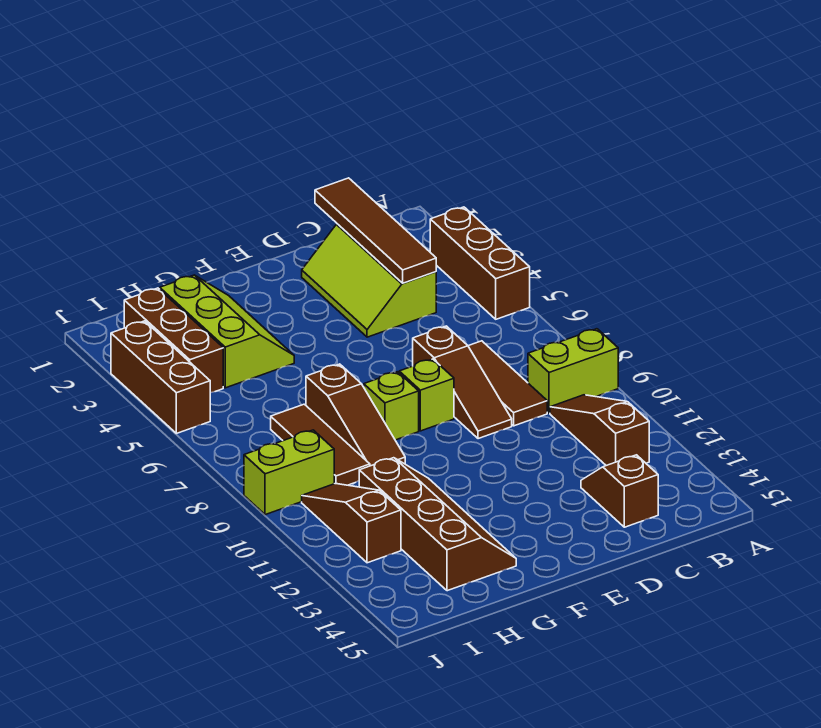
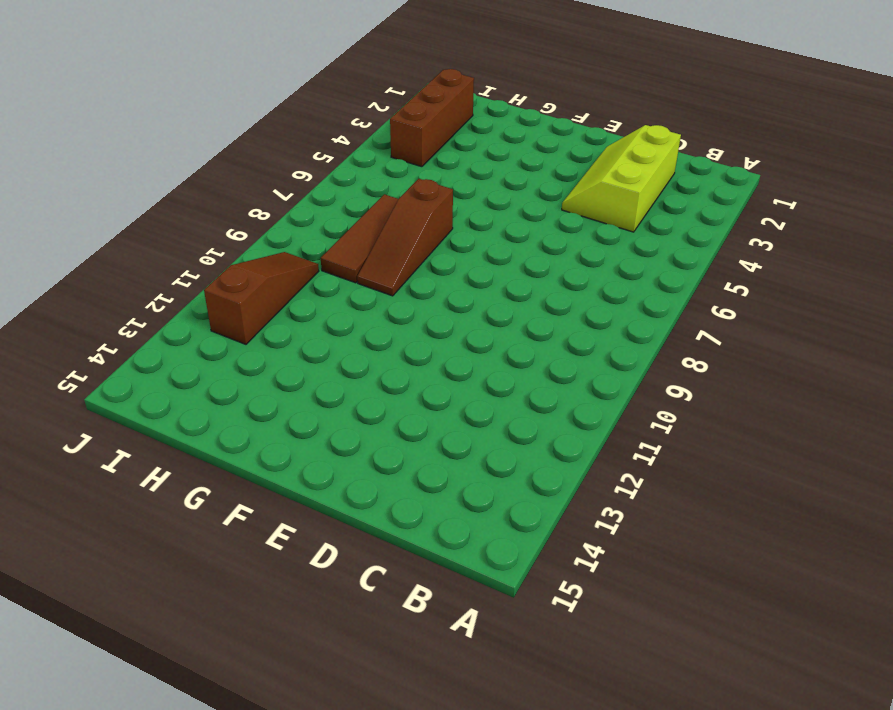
none -> brown brick A3:A5 level 1
none -> lime brick A9:B9 level 1
none -> brown slope B10:B12 level 1 top 12

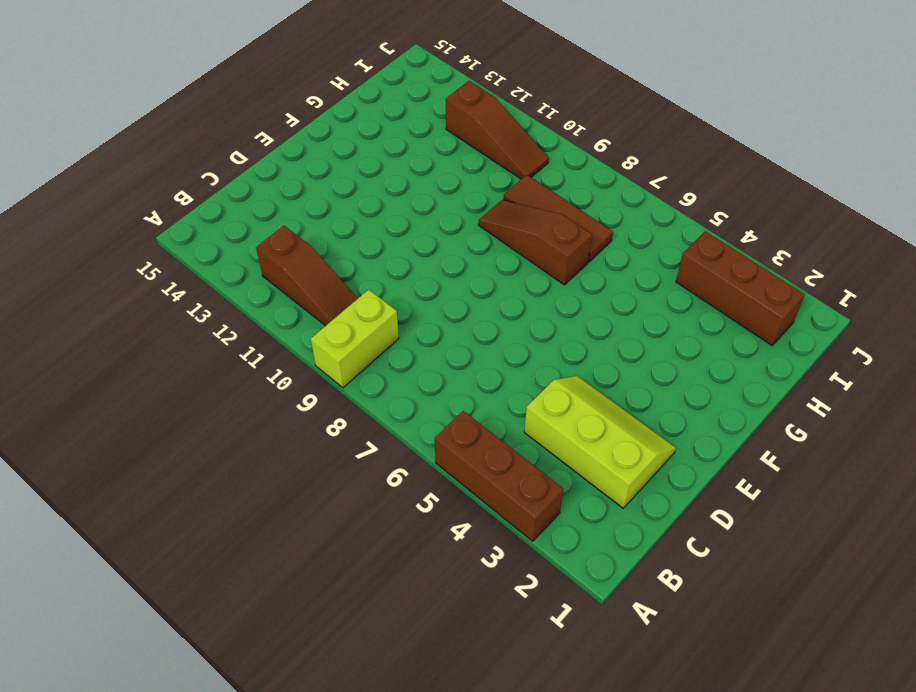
none -> brown tile C7:C9 level 1
none -> brown slope C13:C14 level 1 top 14
none -> brown slope D7:D9 level 1 top 7

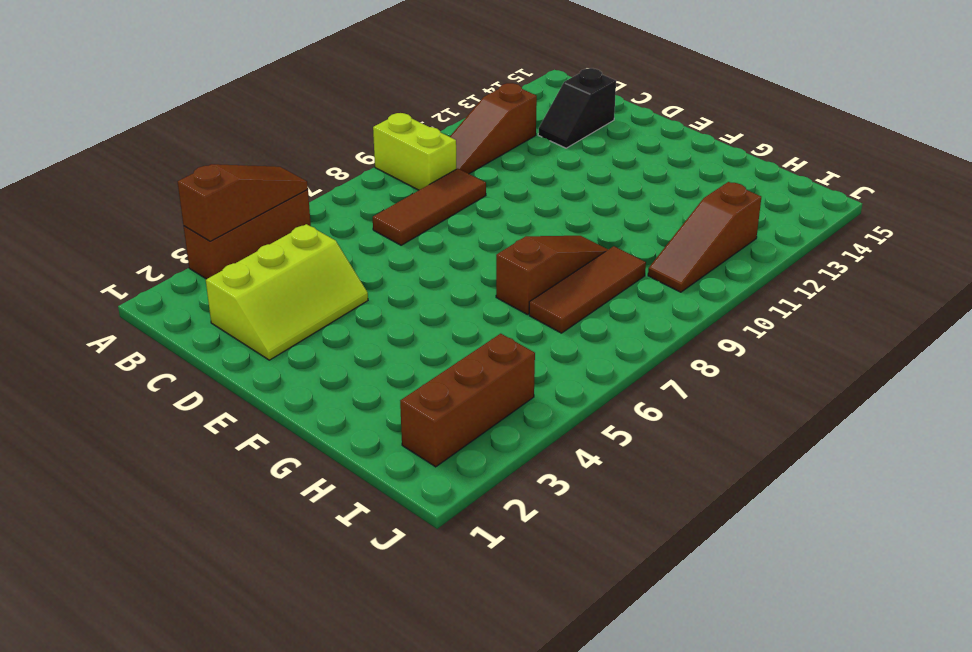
brown slope A3:A5 level 2 top 3 -> brown slope D7:D9 level 1 top 7
black slope C13:C14 level 1 top 14 -> brown slope C13:C14 level 1 top 14
none -> lime brick E8 level 1
none -> lime brick F8 level 1
none -> lime slope G2:H4 level 1 top H

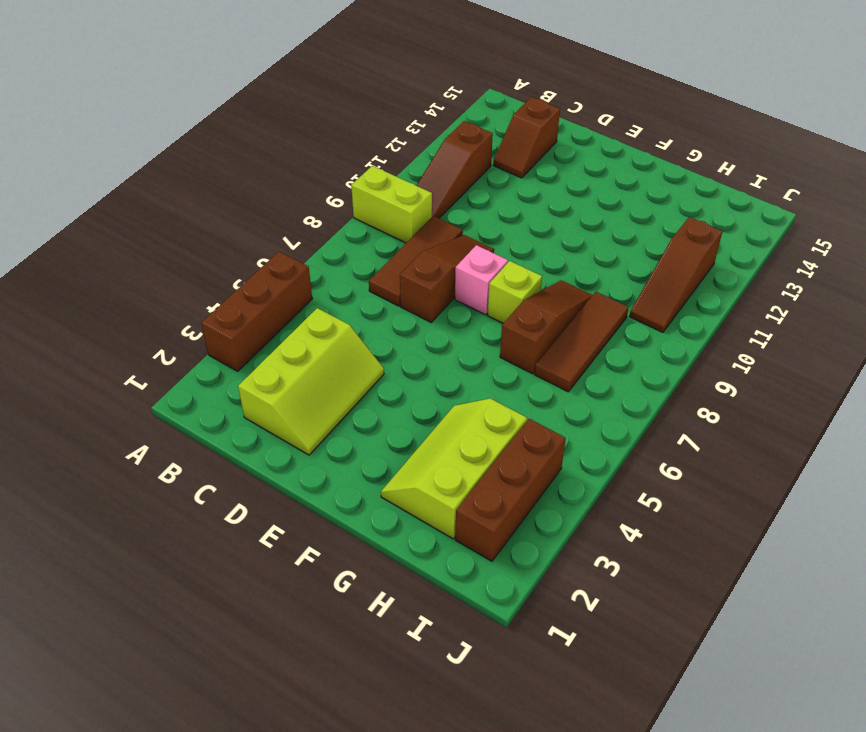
pink brick E8 level 1 -> lime brick E8 level 1
none -> brown slope G11:H14 level 1 top H
none -> lime brick I9:J9 level 1
none -> brown brick J3:J5 level 1

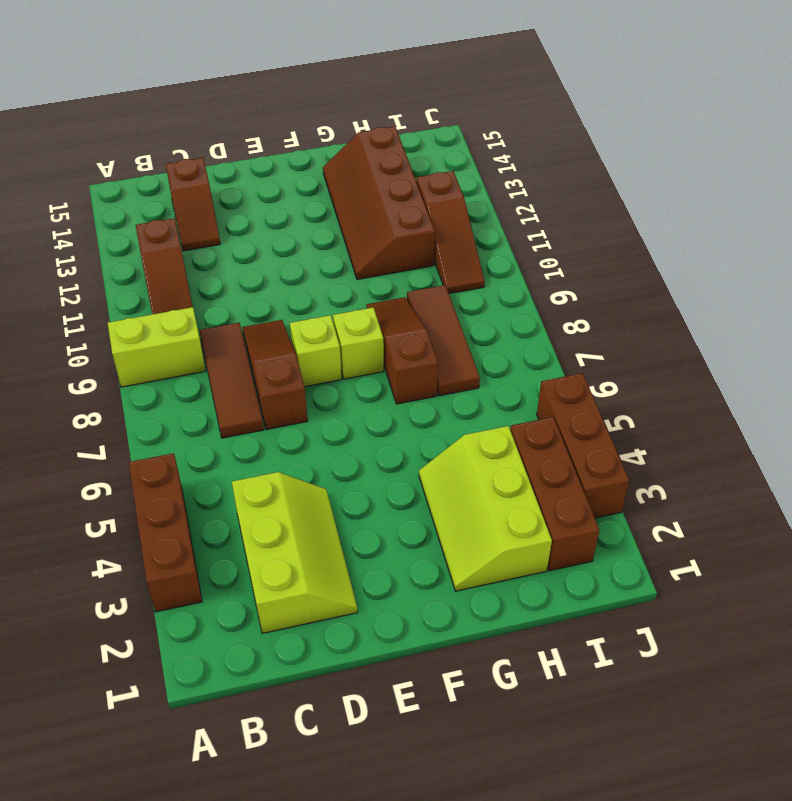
none -> lime brick I9:J9 level 1
none -> brown tile C1:C4 level 2

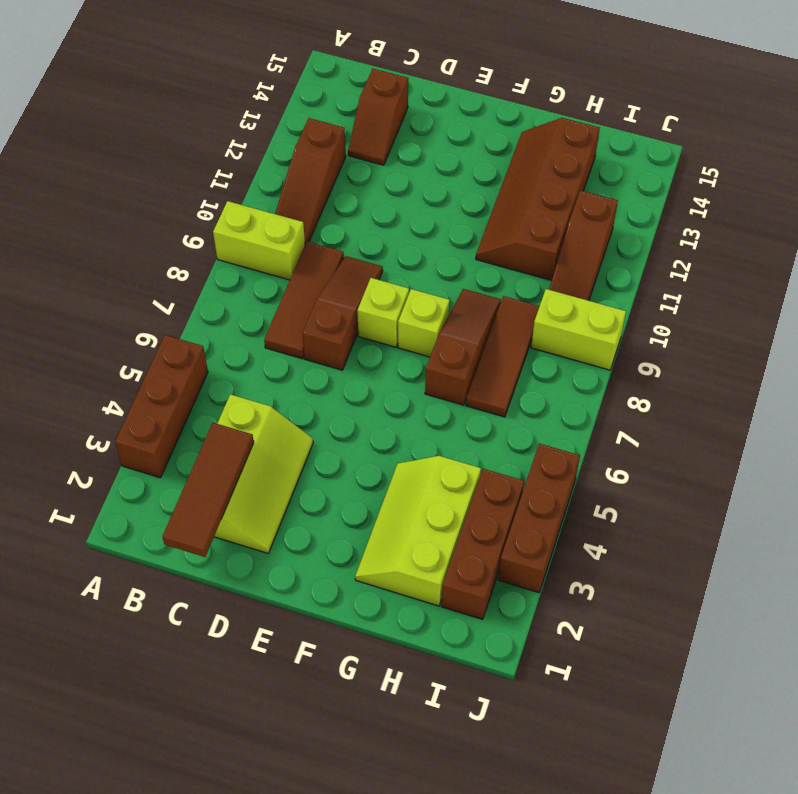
brown tile C1:C3 level 2 -> brown tile C1:C4 level 2

